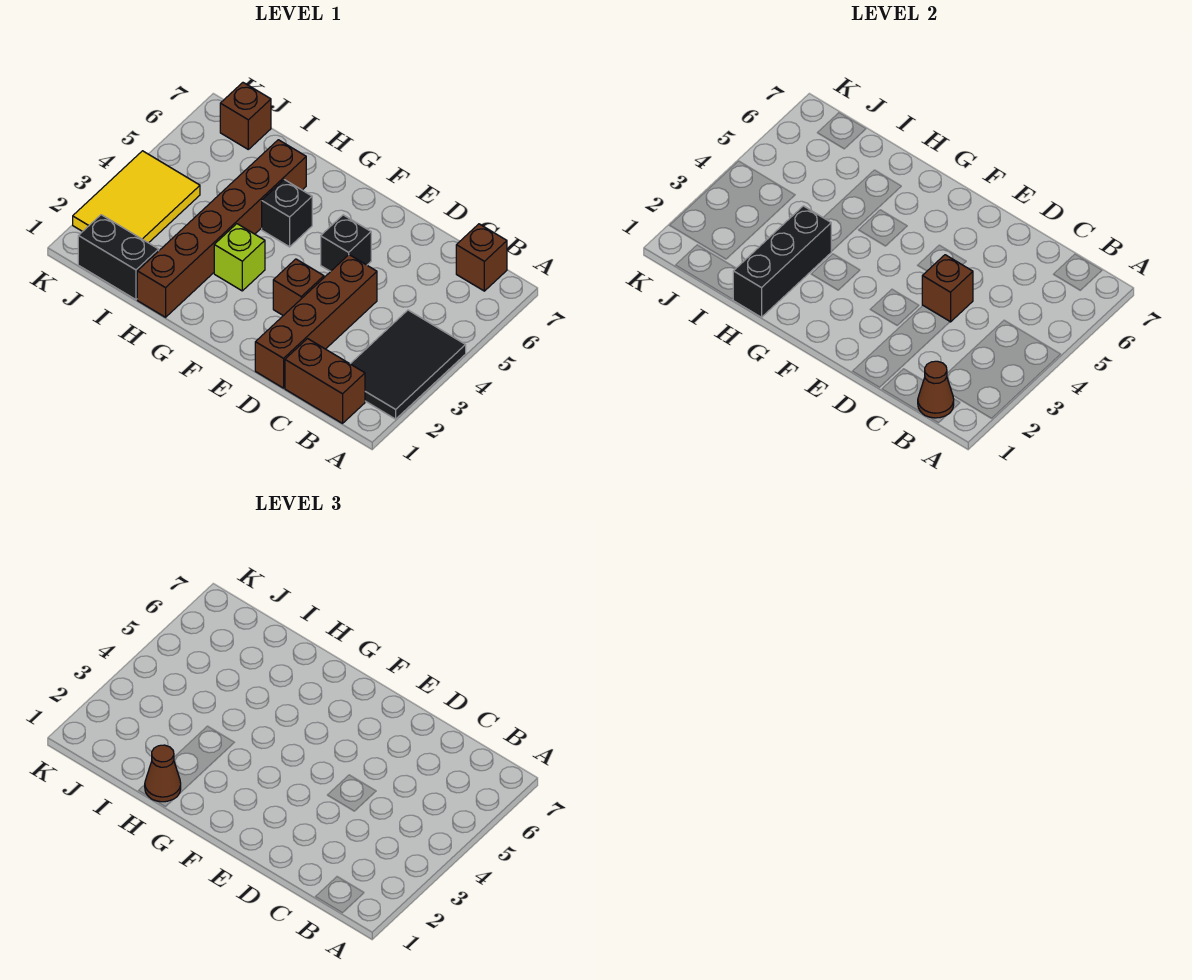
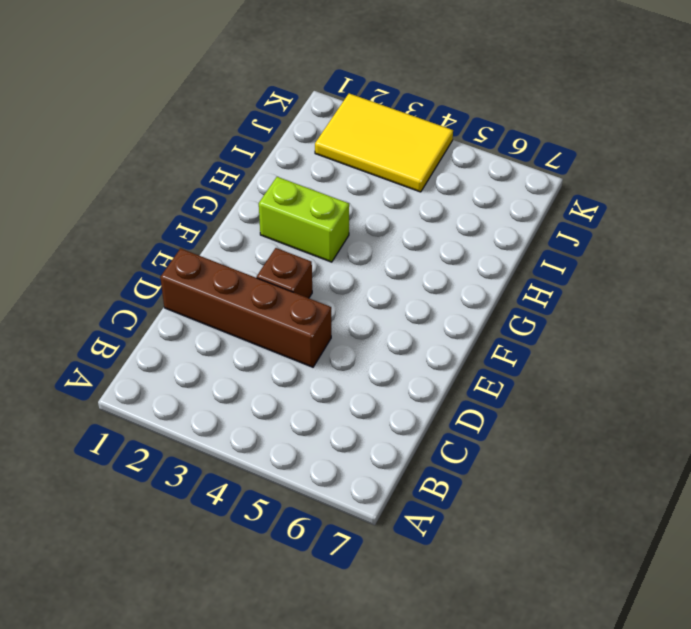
lime brick G2:G3 level 1 -> lime brick G3 level 1
none -> black tile A2:B4 level 1
none -> brown brick B1:C1 level 1
none -> brown brick B7 level 1

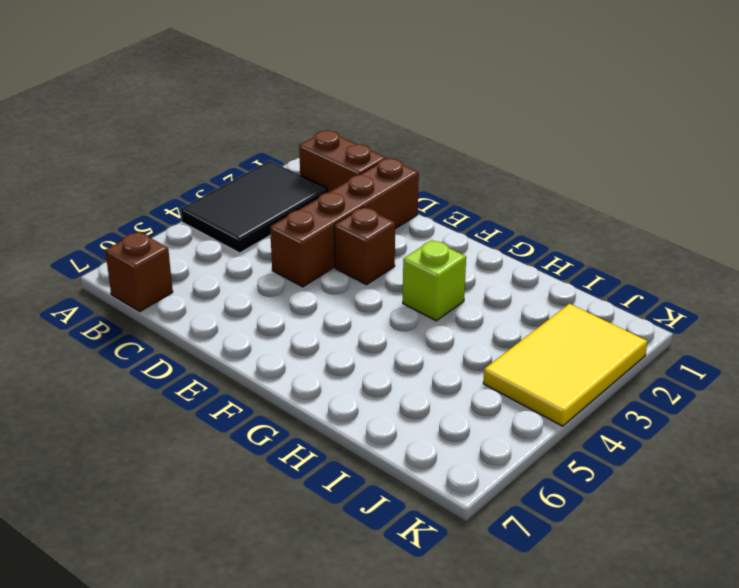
none -> black brick E5 level 1
none -> black brick G5 level 1
none -> brown brick H1:H6 level 1

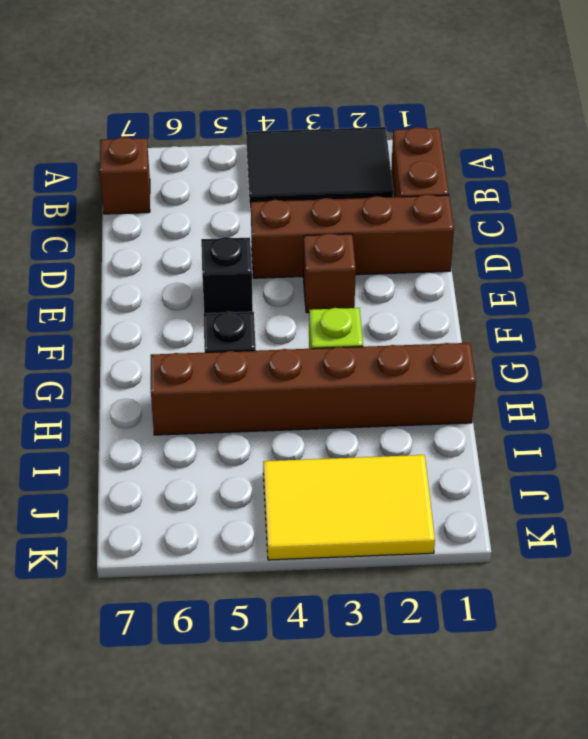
none -> black brick I1:J1 level 1
none -> brown brick J7 level 1
none -> brown cone B1 level 2

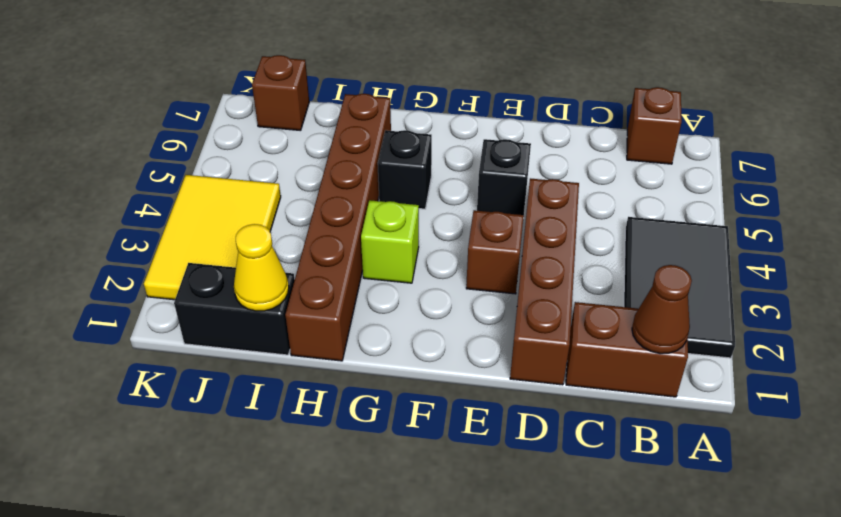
yellow cone I1 level 2 -> none
none -> brown brick D4 level 2
none -> black brick H1:H3 level 2
none -> brown cone H1 level 3

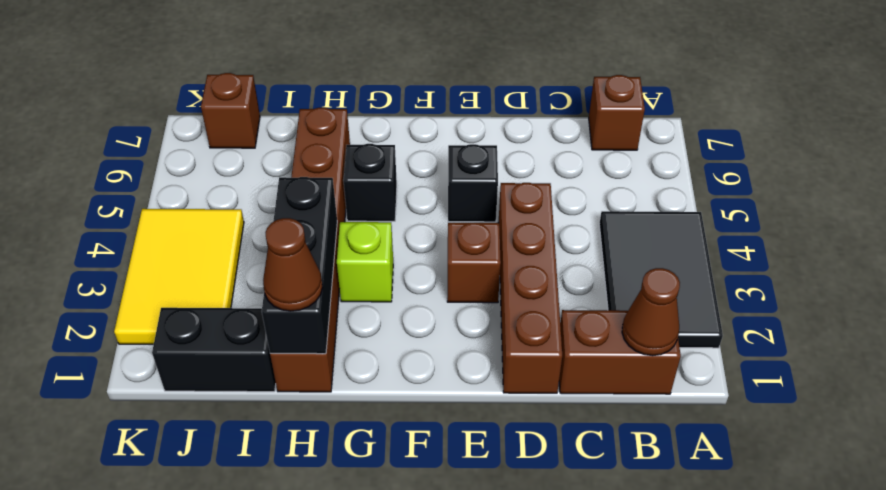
none -> brown brick D4 level 2

